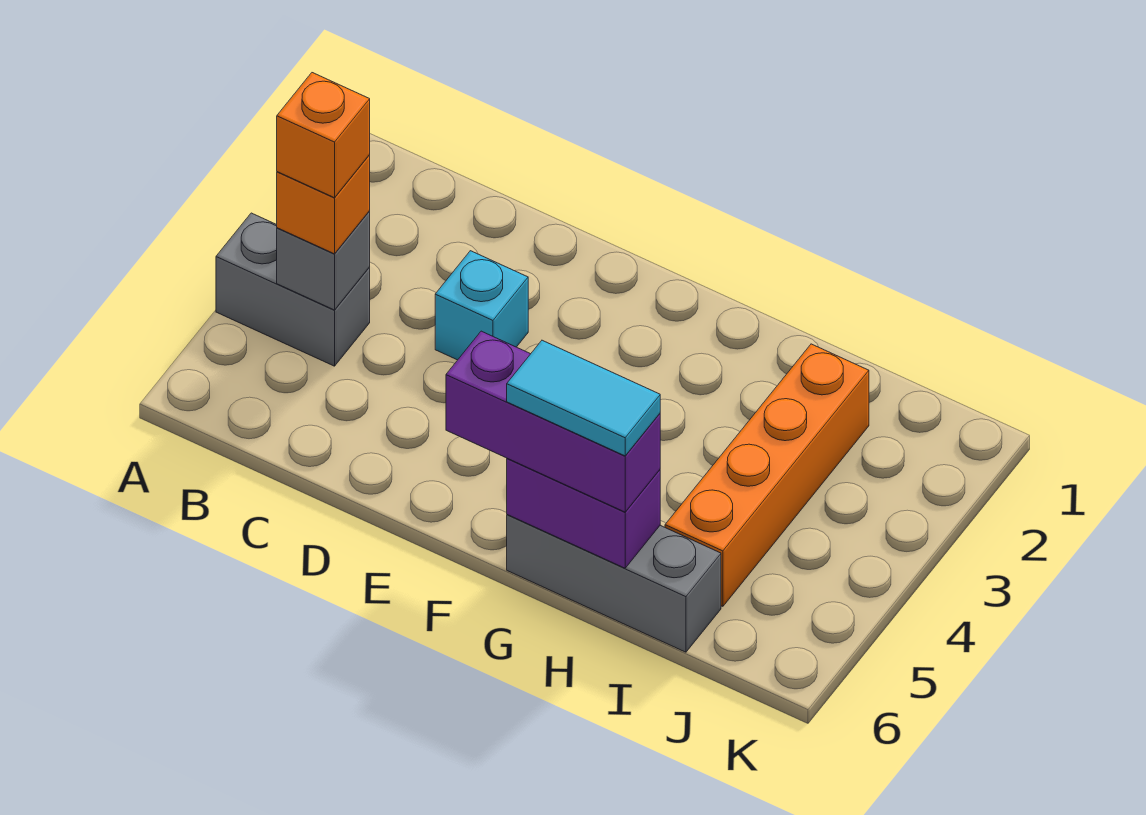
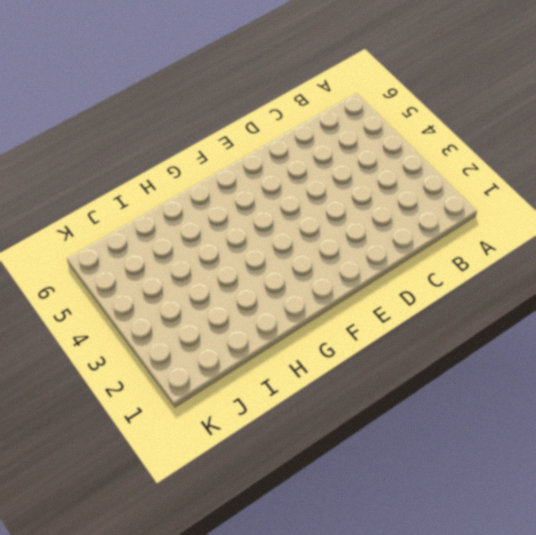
none -> grey brick A4:B4 level 1
none -> cyan brick D3 level 1

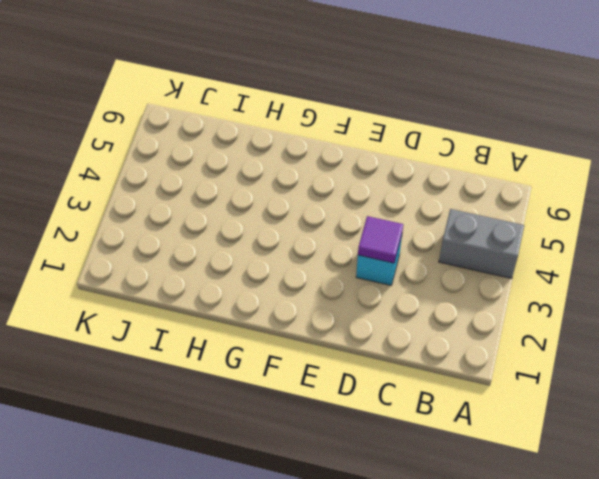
purple tile D3 level 2 -> none
none -> grey brick G6:I6 level 1
none -> orange brick I2:I5 level 1

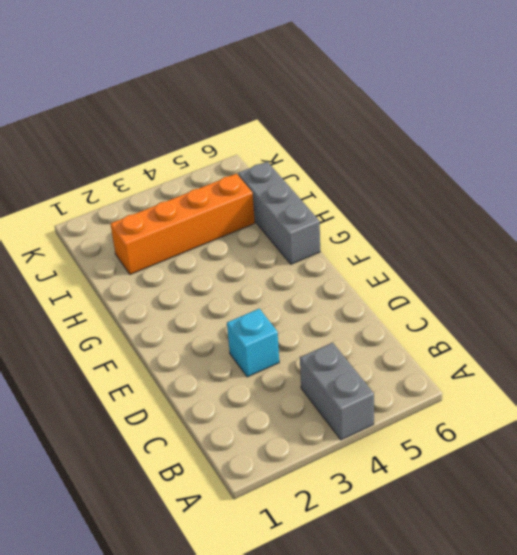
none -> grey brick B4 level 2
none -> purple brick G6:H6 level 2

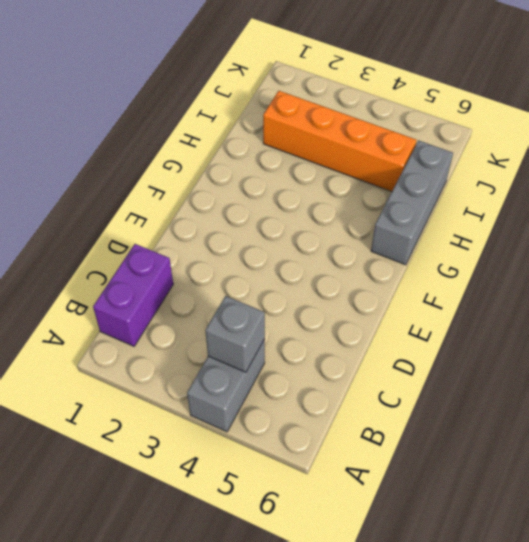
purple brick B1:C1 level 1 -> purple brick G6:H6 level 2
none -> cyan brick D3 level 1
none -> orange brick B4 level 3

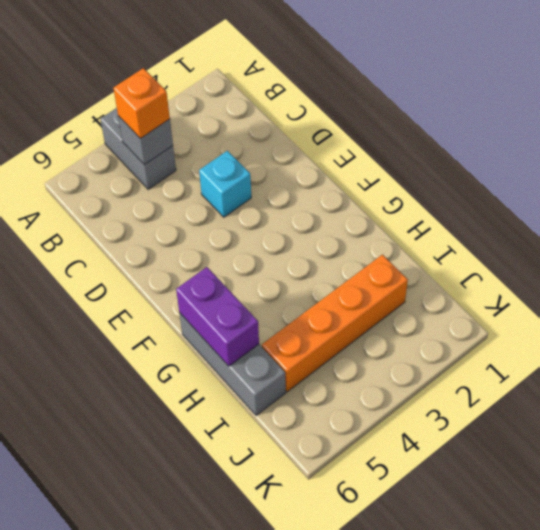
none -> purple brick F6:H6 level 3
none -> orange brick B4 level 4

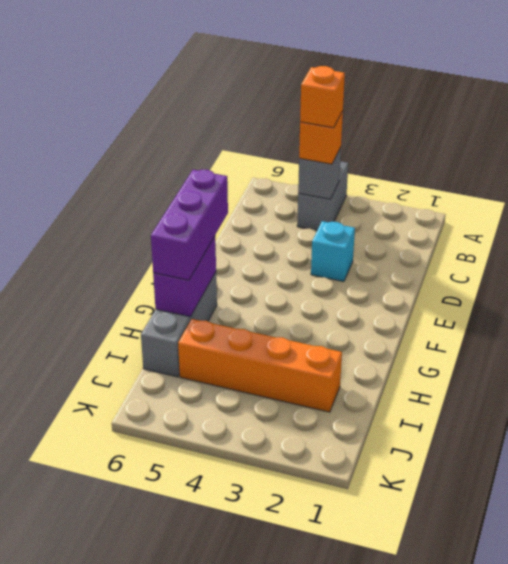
none -> cyan tile G6:H6 level 4

